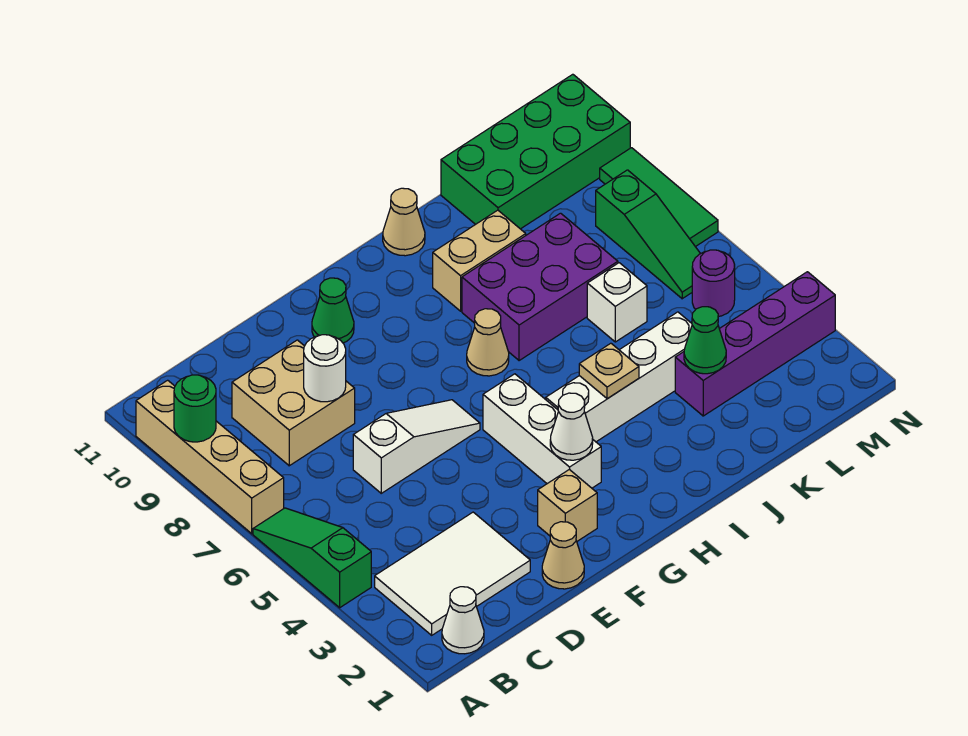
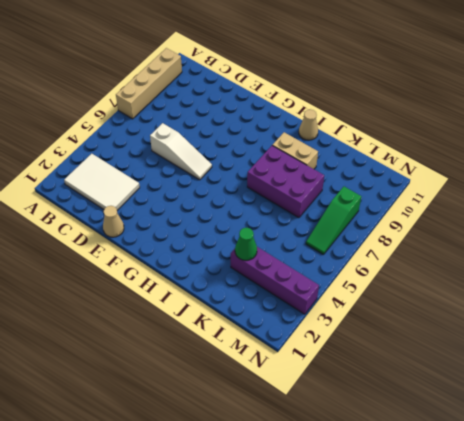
none -> green slope A4:A6 level 1 top 4
none -> white cone B1 level 1
none -> tan brick C8:D9 level 1

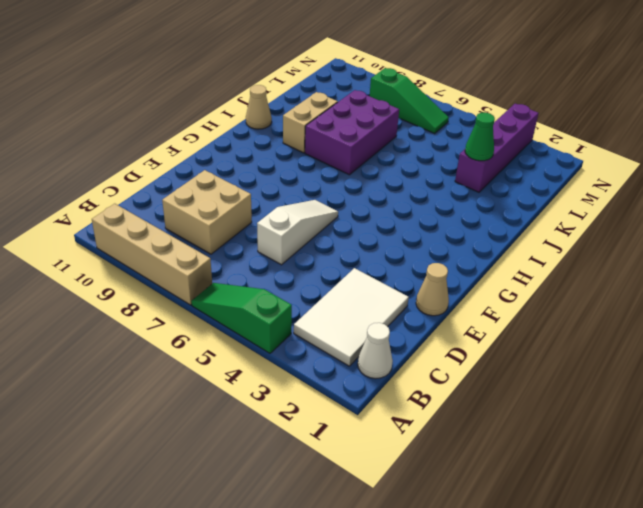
none -> tan brick F2 level 1
none -> green cone F10 level 1
none -> white brick G3:G5 level 1

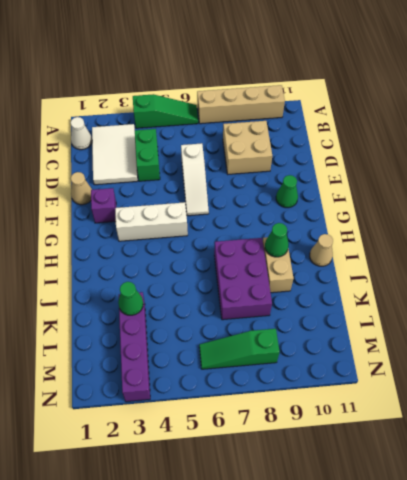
green brick C4:D4 level 1 -> none
purple brick F2 level 1 -> tan brick F2 level 1
green cone I9 level 2 -> none
none -> white brick H4:K4 level 1
none -> tan cone H7 level 1
none -> white brick K6 level 1

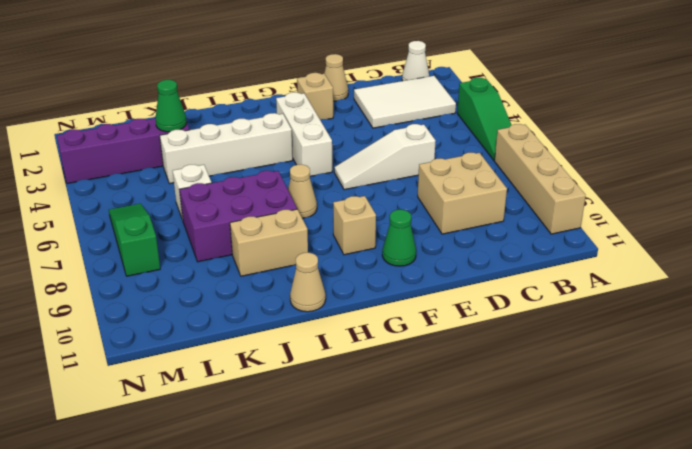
tan brick G9 level 1 -> none
none -> green brick K10:N11 level 1
none -> purple round brick M5 level 1
none -> green tile N7:N9 level 1

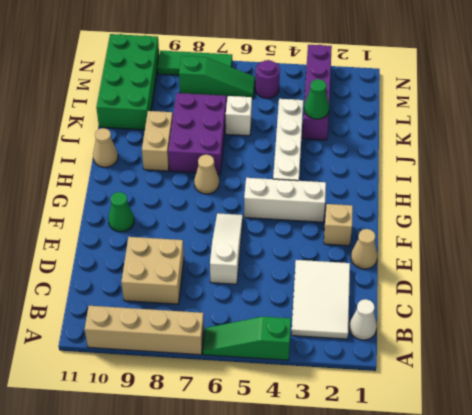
none -> green round brick A9 level 2
none -> white round brick D8 level 2
none -> white cone G3 level 2

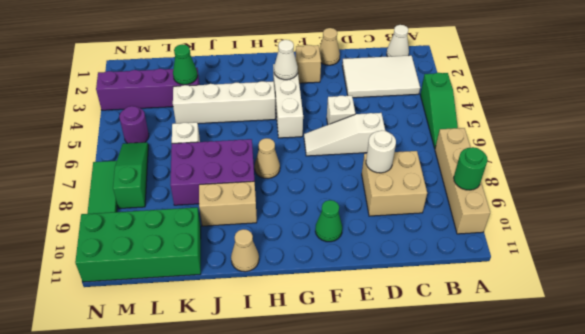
white brick E5 level 1 -> none
none -> tan plate I4 level 2

